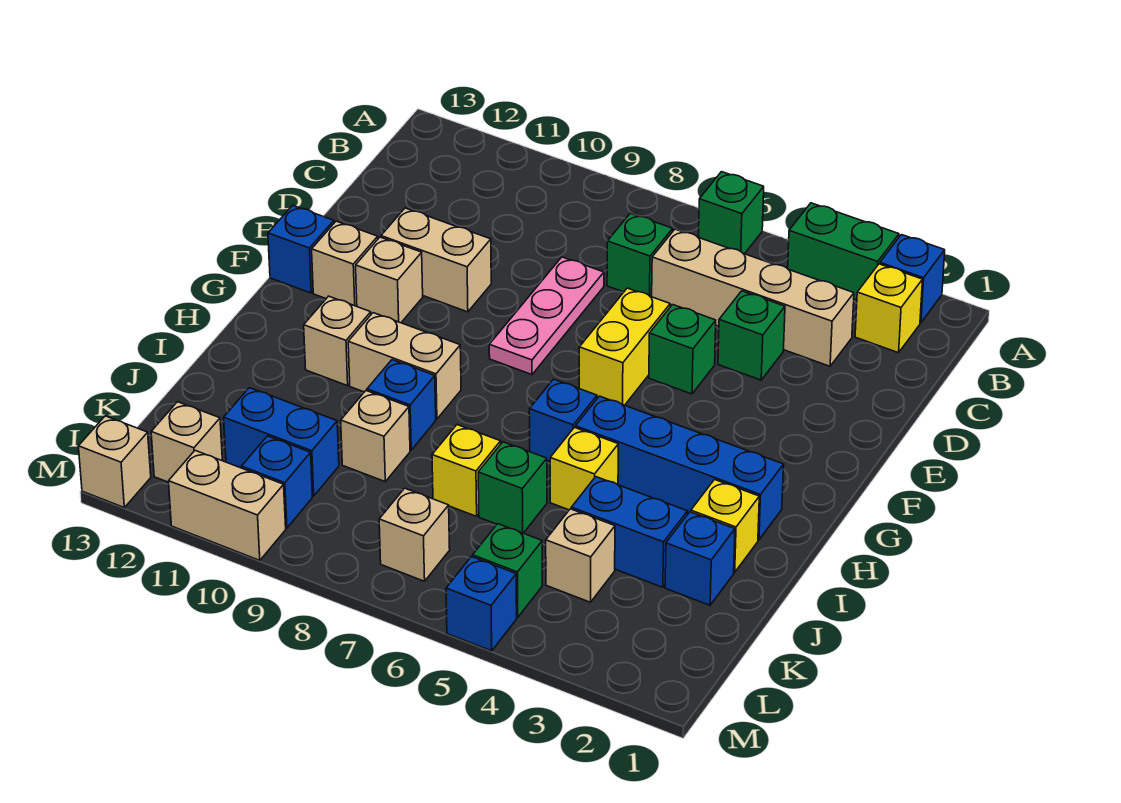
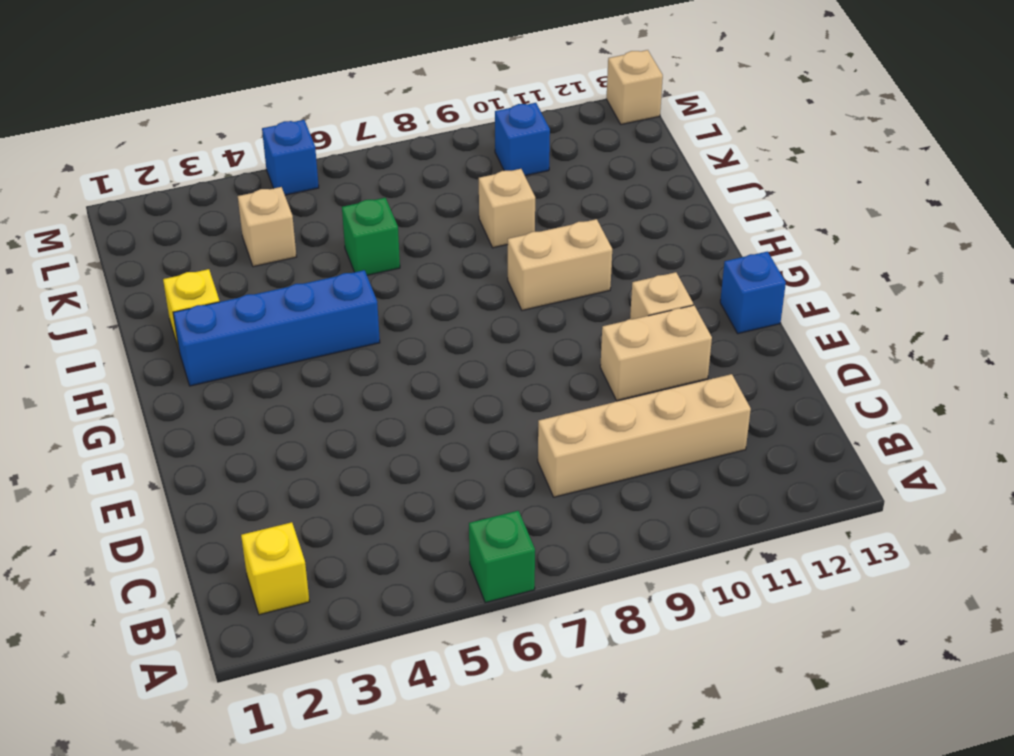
tan brick C8:C11 level 1 -> tan brick C3:C6 level 1
none -> blue brick A2 level 1
none -> green brick A3:A4 level 1
none -> green brick C7 level 1
none -> green brick D4 level 1

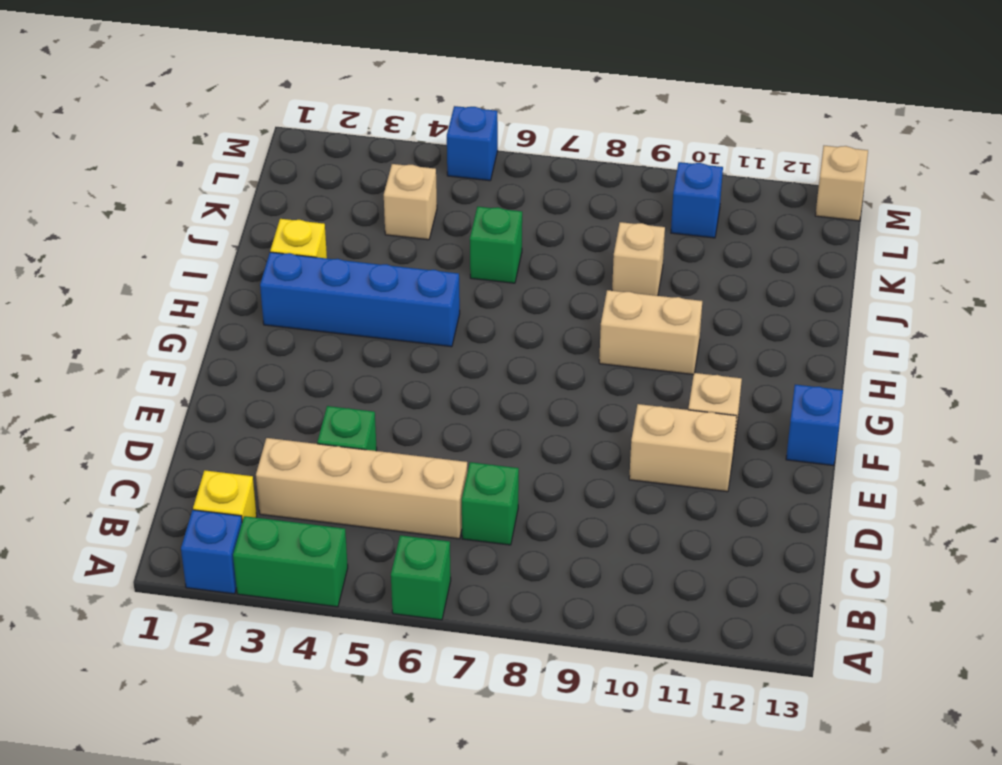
none -> pink plate D8:F8 level 1
none -> green brick E5 level 1
none -> yellow brick E6:F6 level 1
none -> tan brick F12 level 1

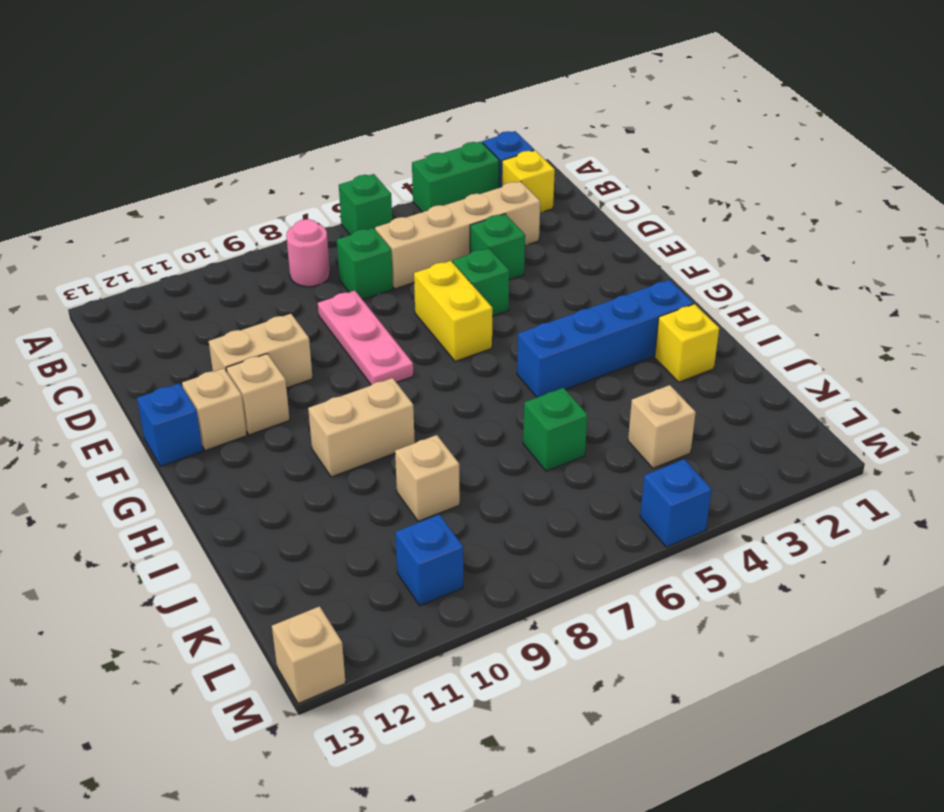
pink round brick B8 level 1 -> none
none -> blue brick H6 level 1
none -> tan brick H11 level 1
none -> yellow brick I5 level 1
none -> blue brick I9 level 1

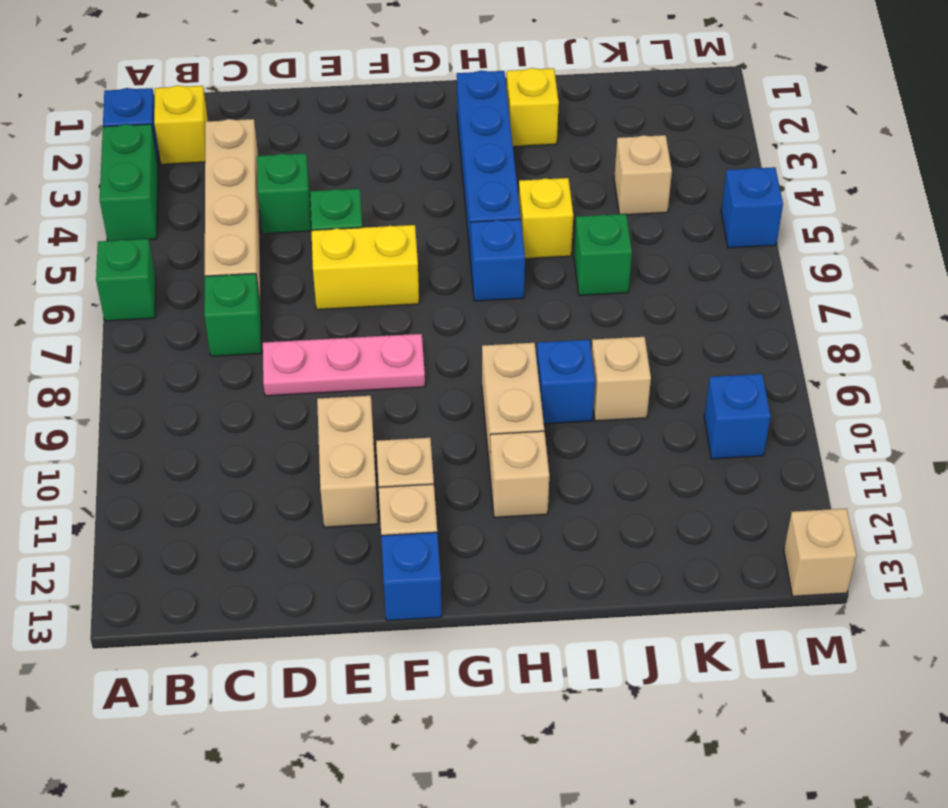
none -> blue brick J2 level 1
none -> blue brick J3:J4 level 1
none -> yellow brick J7 level 1
none -> blue brick K10:K11 level 1

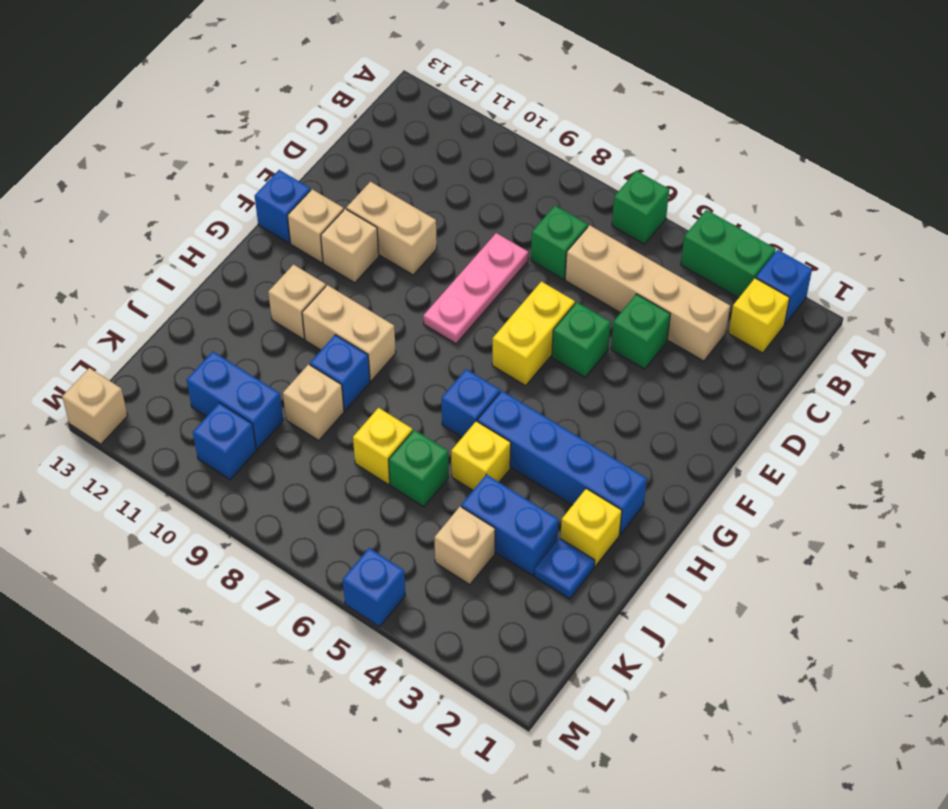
blue plate J2 level 1 -> blue brick J2 level 1
none -> green brick L5 level 1
none -> tan brick L7 level 1
none -> tan brick L12 level 1
none -> tan brick M10:M11 level 1

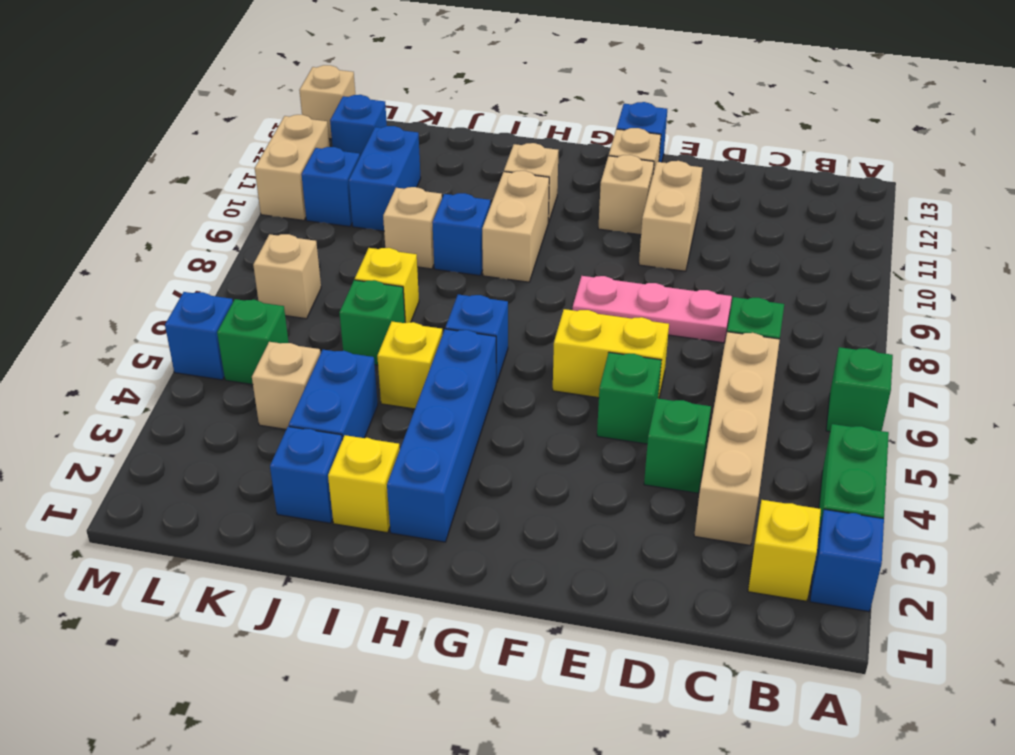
blue brick L12 level 1 -> tan brick L12 level 1

